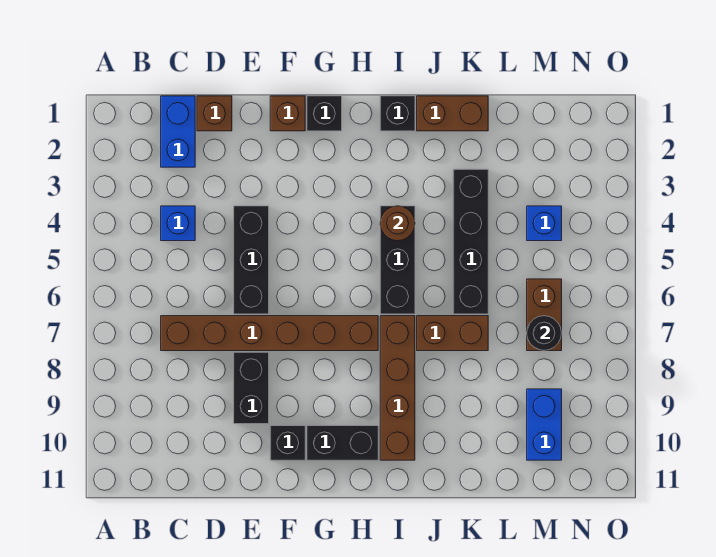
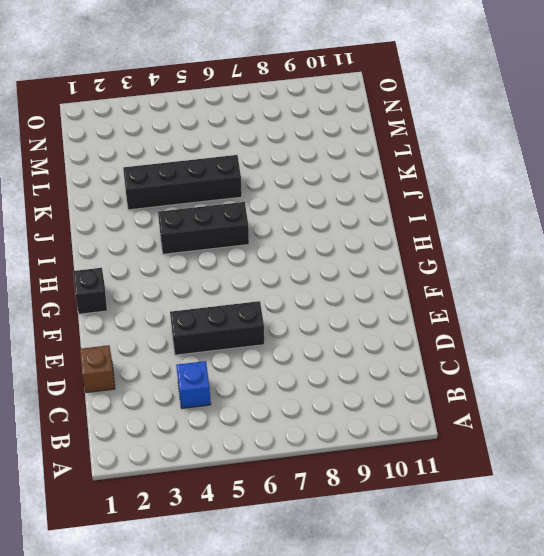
none -> blue brick C1:C2 level 1
none -> brown brick C7:H7 level 1
none -> black brick E8:E9 level 1

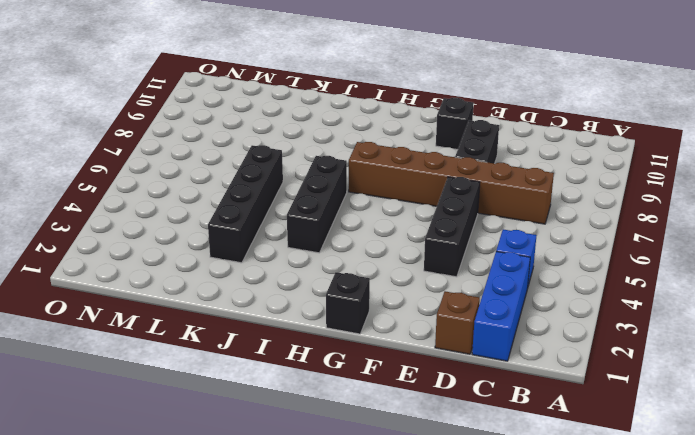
blue brick C1:C3 level 1 -> blue brick C1:C2 level 1
none -> brown brick F1 level 1
none -> black brick G10:H10 level 1
none -> black brick I1 level 1

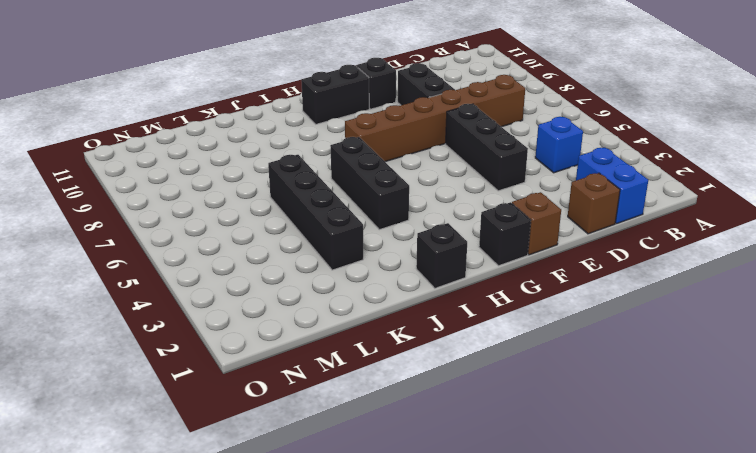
none -> brown brick I7:I10 level 1
none -> brown brick J1:K1 level 1
none -> brown brick J7:K7 level 1

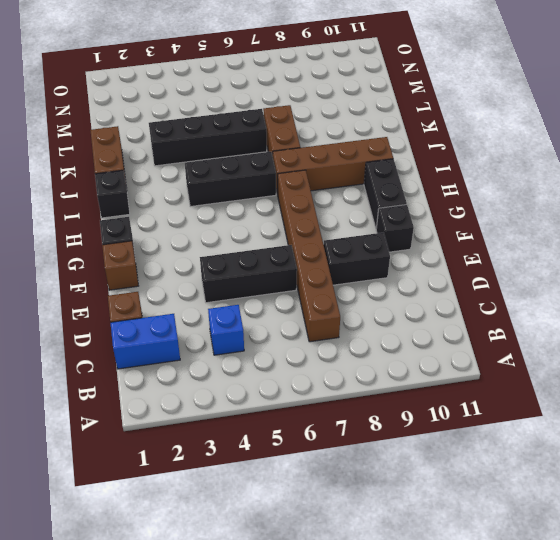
none -> blue brick M4 level 1
none -> brown brick M6:M7 level 1
none -> blue brick M9:M10 level 1

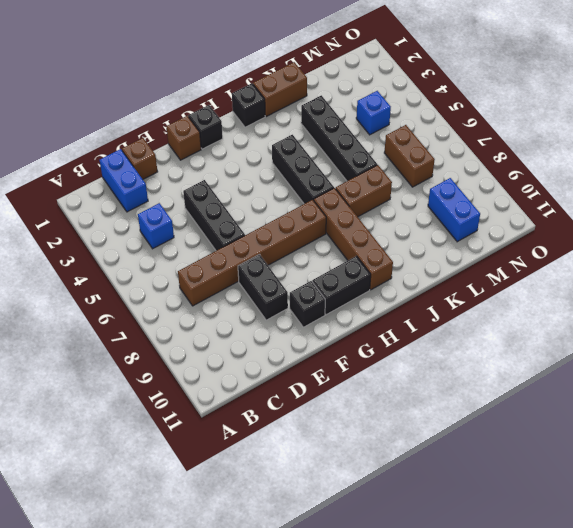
none -> brown round brick I4 level 2
none -> black round brick M7 level 2

